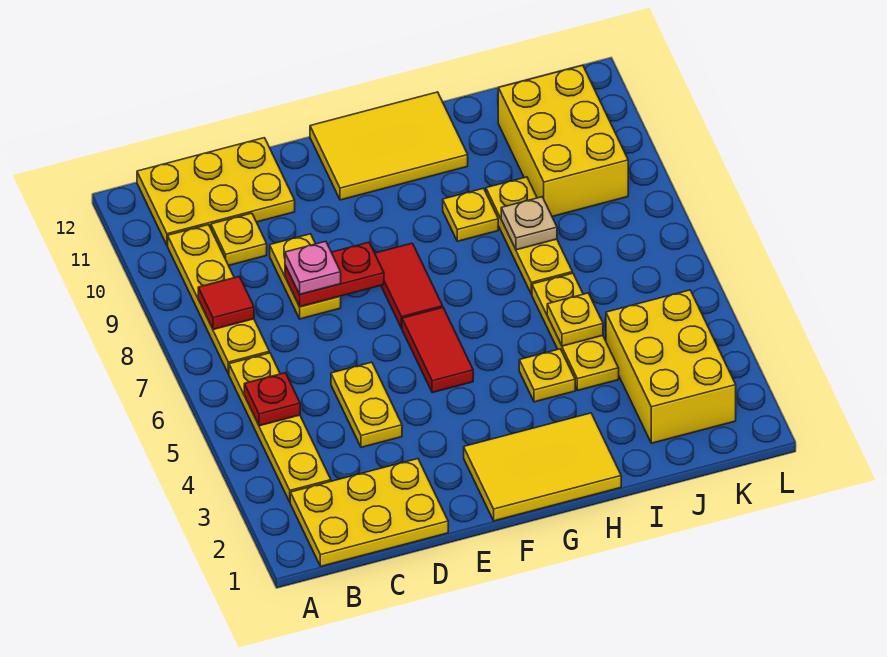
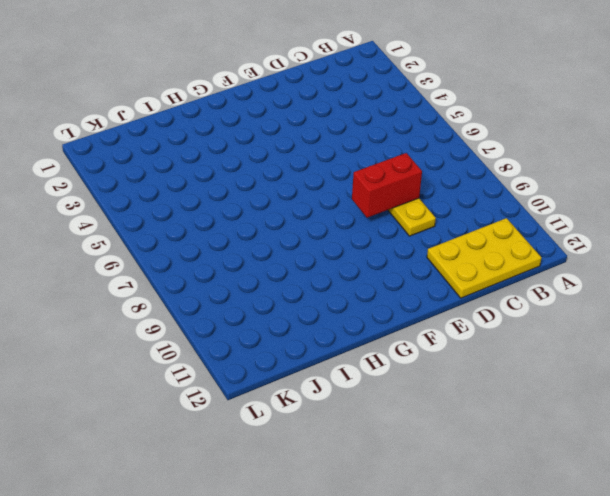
red brick D8:E8 level 2 -> red plate D8:E8 level 2
none -> yellow plate B1:D2 level 1
none -> yellow plate B3:B6 level 1
none -> yellow plate B7:B10 level 1

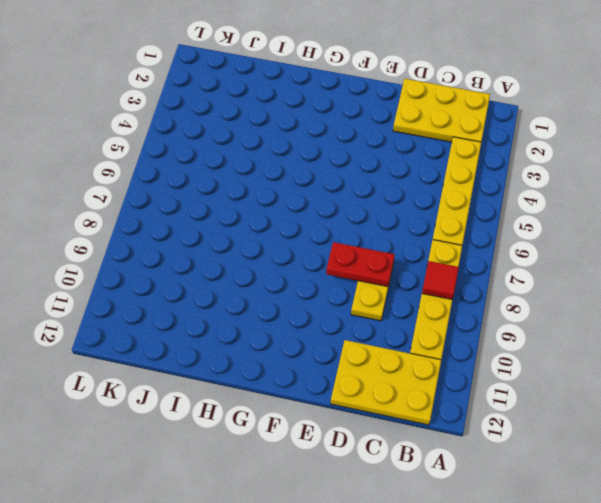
none -> yellow plate C10 level 1
none -> yellow plate D4:D5 level 1
none -> yellow tile F1:H2 level 1

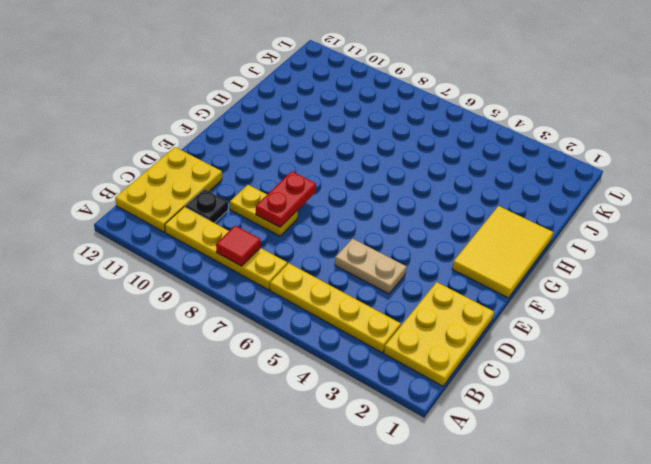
black plate C10 level 1 -> yellow plate C10 level 1
tan plate D4:D5 level 1 -> yellow plate D4:D5 level 1
none -> red tile F5:F6 level 1
none -> red tile F7:F8 level 1
none -> yellow tile F11:H12 level 1

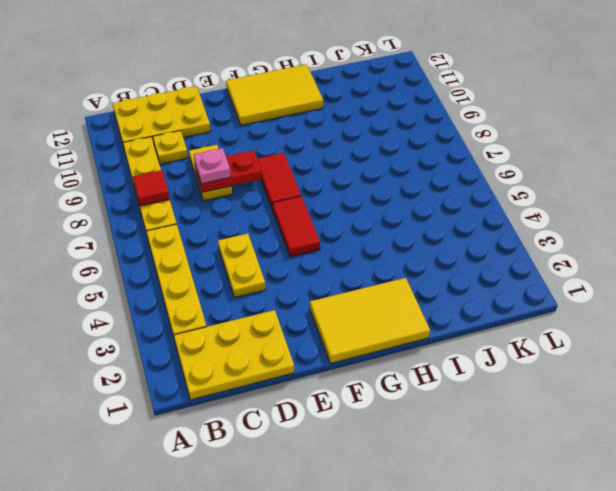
none -> yellow plate H4 level 1
none -> yellow plate H9 level 1
none -> yellow plate I4:I6 level 1

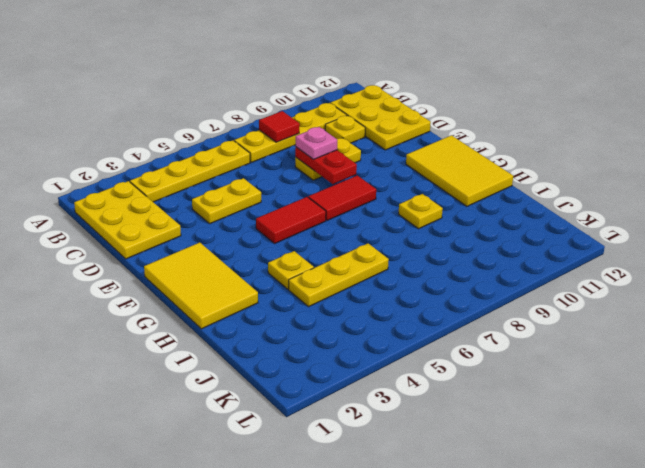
none -> yellow plate I7:I9 level 1
none -> yellow brick J2:K4 level 1
none -> yellow brick J9:K11 level 1

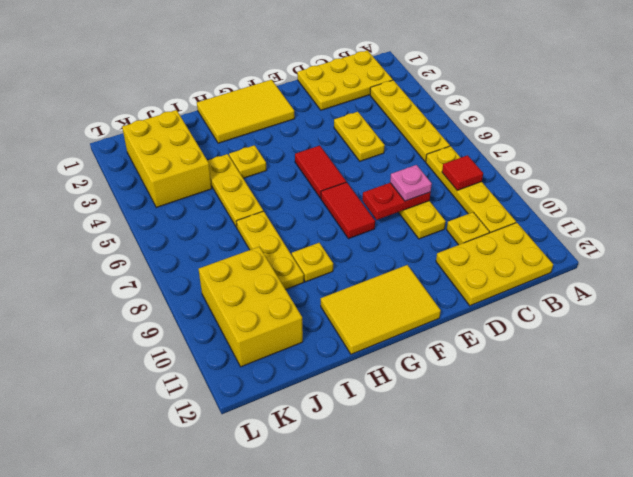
none -> red plate B5 level 2
none -> yellow plate I5 level 2
none -> tan plate I8 level 2

